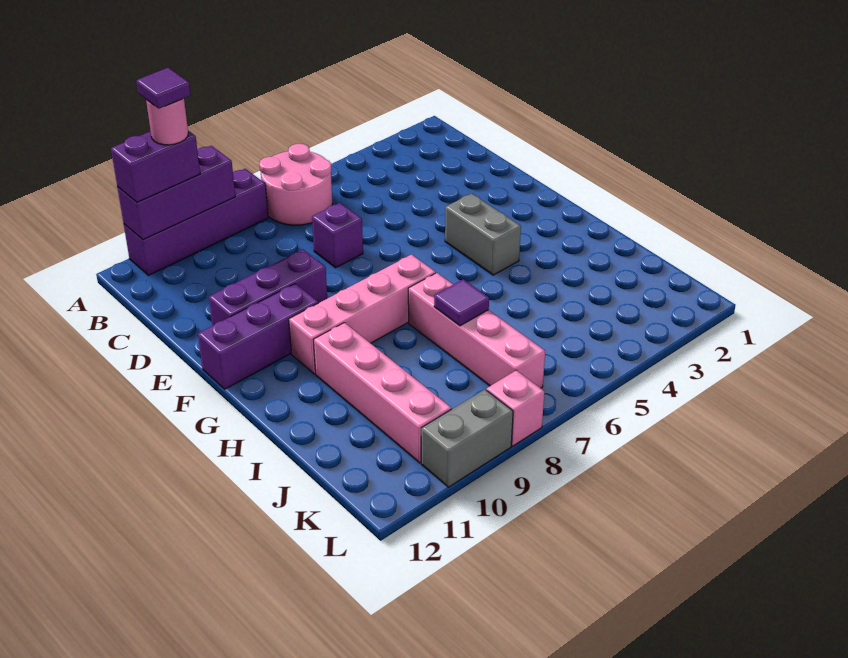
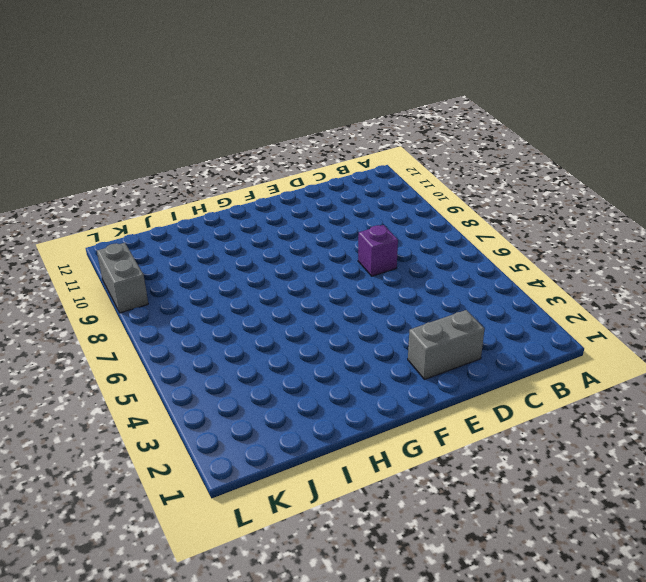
grey brick D2:E2 level 1 -> grey brick F4:G4 level 1
none -> pink round brick A6:B7 level 1
none -> purple brick A8:A11 level 1
none -> purple brick E9:E11 level 1

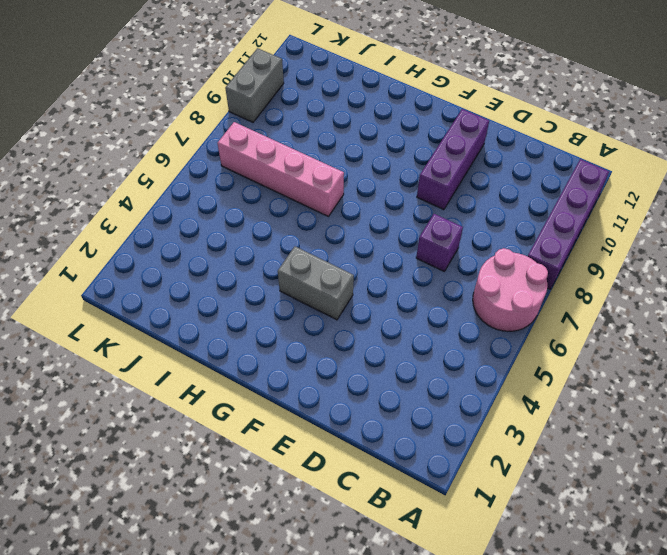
none -> purple brick F10:F12 level 1
none -> pink brick G7:G10 level 1
none -> pink brick H10:K10 level 1

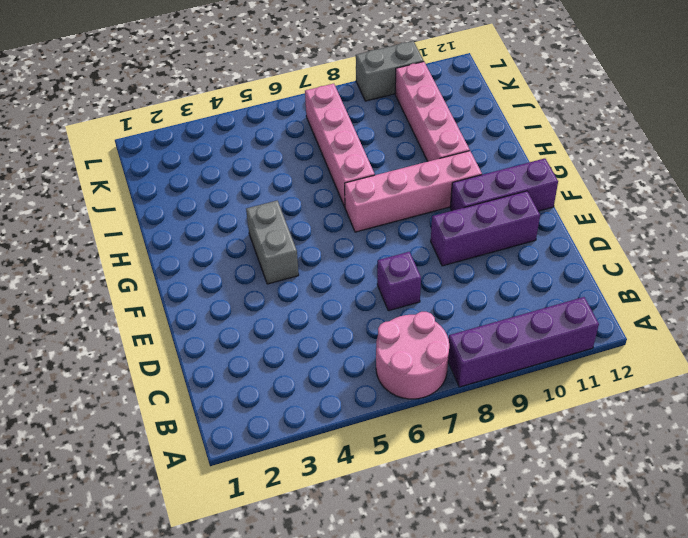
none -> pink brick L8 level 1
none -> purple brick A9:A11 level 2
none -> purple tile I7 level 2

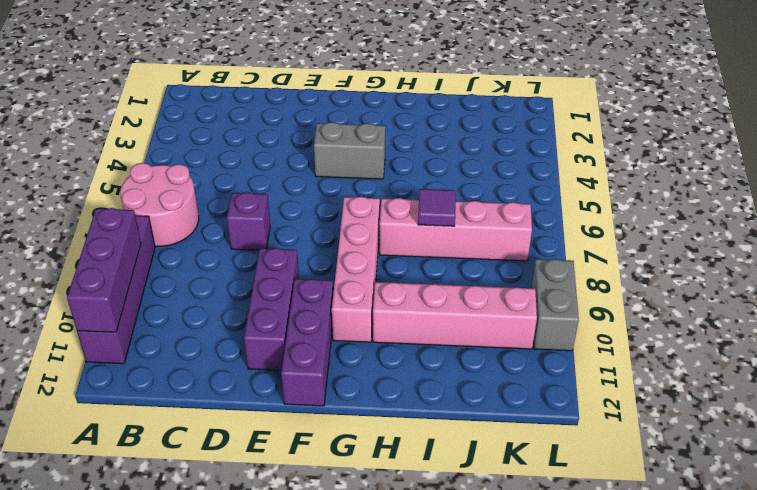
none -> pink brick L8 level 1
none -> purple brick A10:A11 level 3
none -> pink round brick A10 level 4

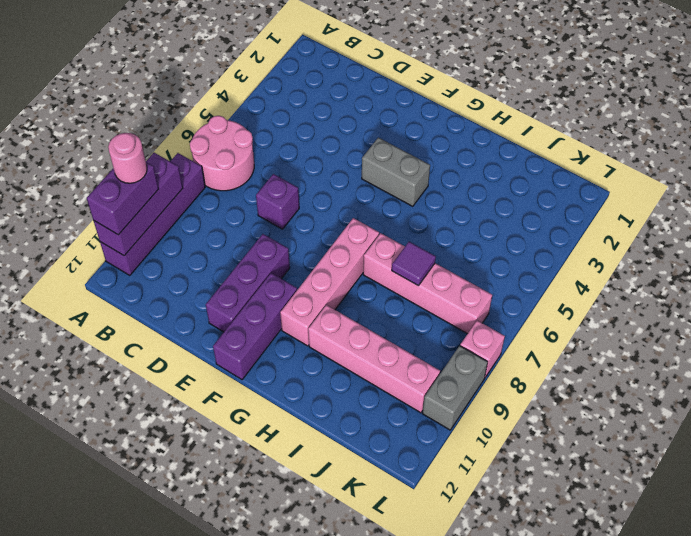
none -> purple tile A10 level 5

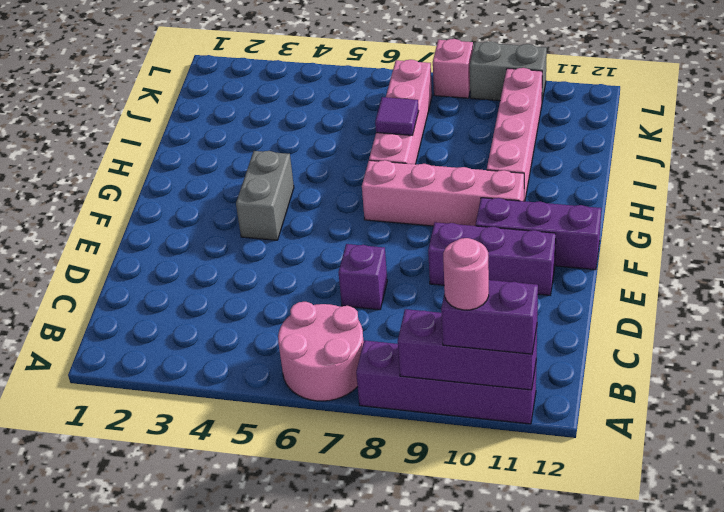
none -> purple tile A10 level 5

